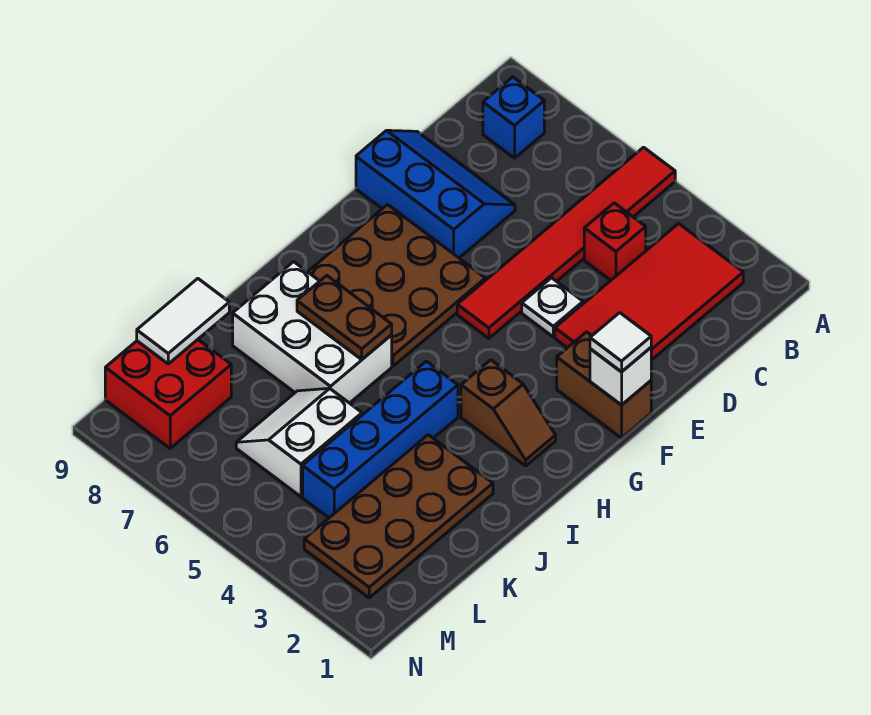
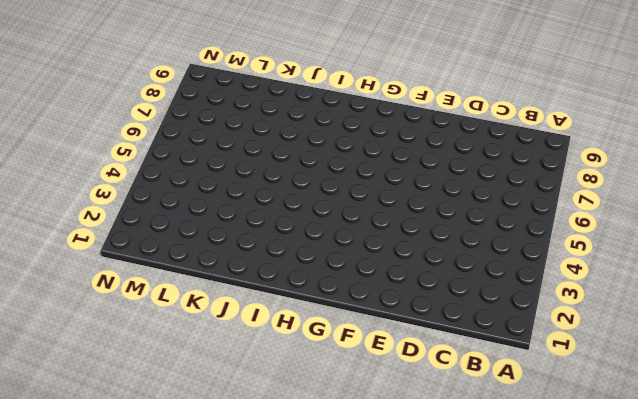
none -> red tile A5:F5 level 1
none -> red tile B2:E3 level 1
none -> blue brick B8 level 1

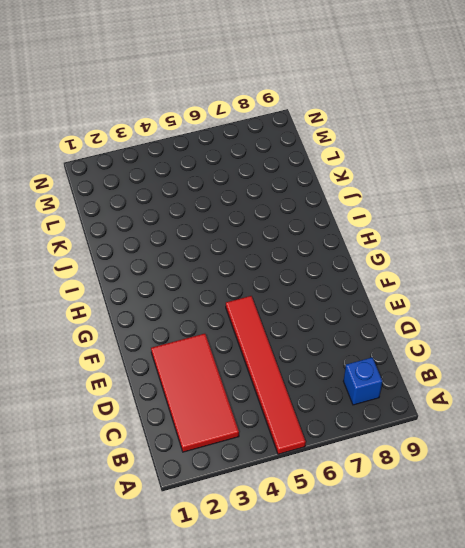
none -> red brick C4 level 1
none -> blue slope D7:E9 level 1 top E
none -> white plate E4 level 1

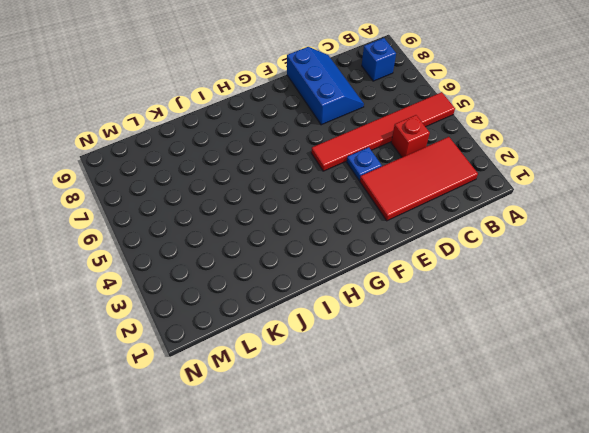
blue plate E4 level 1 -> white plate E4 level 1
none -> brown brick F1:F2 level 1
none -> brown plate F6:H8 level 1
none -> brown slope H2:H3 level 1 top 3

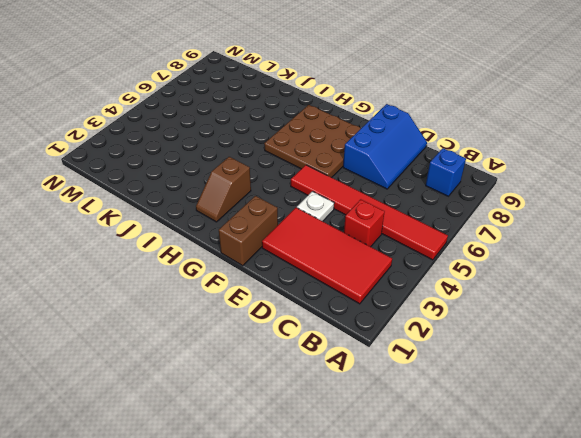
none -> blue brick I4:L4 level 1
none -> white brick I6:J8 level 1
none -> brown plate J2:M3 level 1

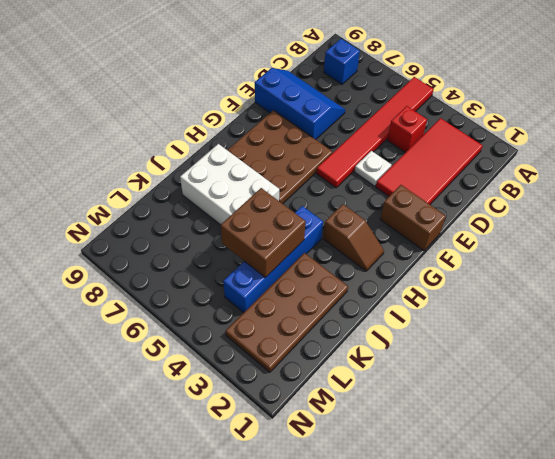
brown brick J4:K5 level 2 -> none
none -> white slope K5:L6 level 1 top 5
none -> red brick L8:M9 level 1
none -> white brick F1 level 2

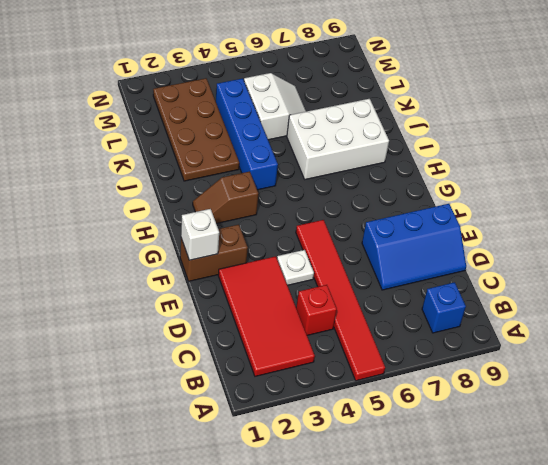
none -> brown plate F6:H8 level 1
none -> red brick L8:M9 level 1
none -> brown plate I6:I7 level 2

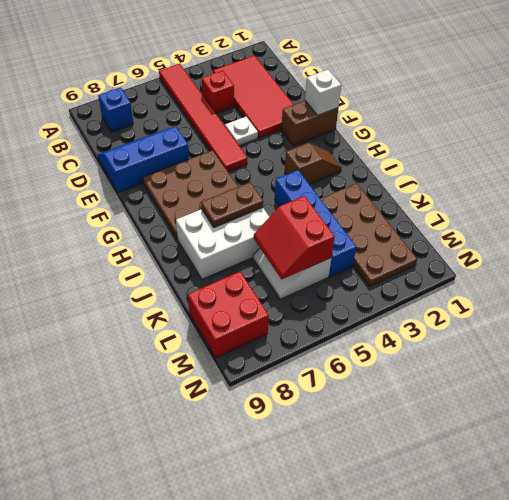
red slope K5:L6 level 2 top 5 -> none
none -> white tile K9:L9 level 2
none -> white tile F1 level 3

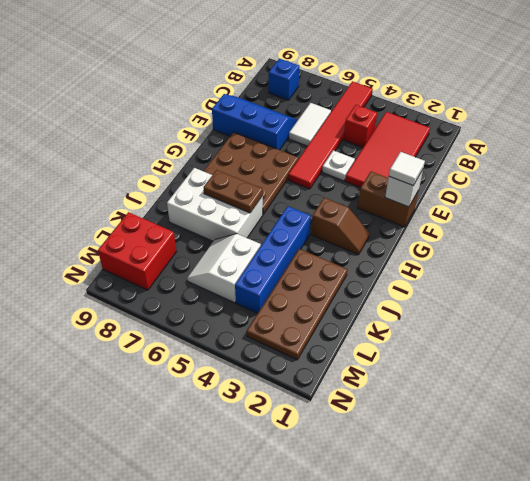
white tile C6:D6 level 1 -> white tile K9:L9 level 2

